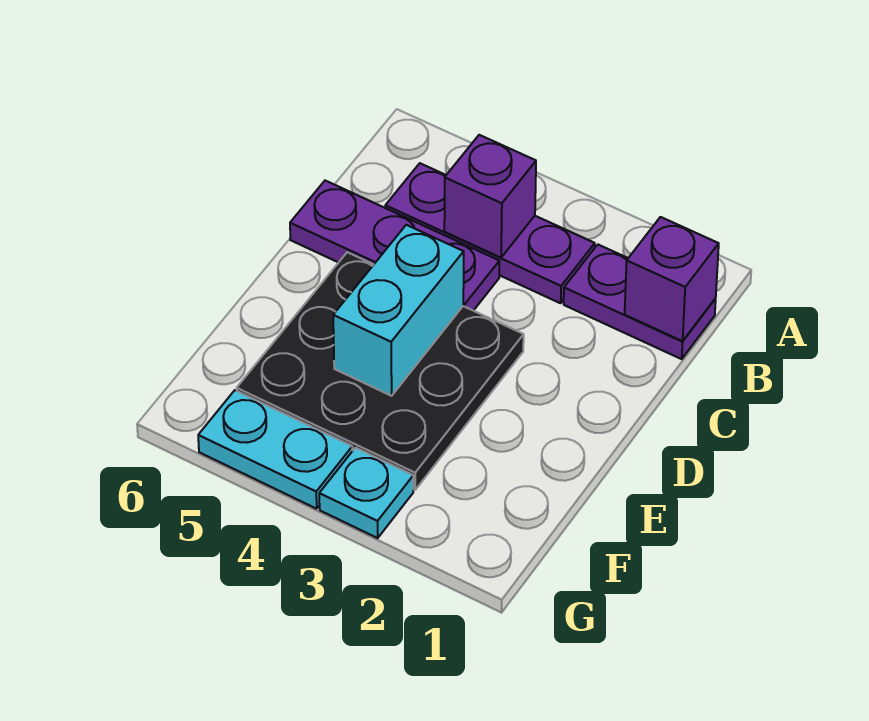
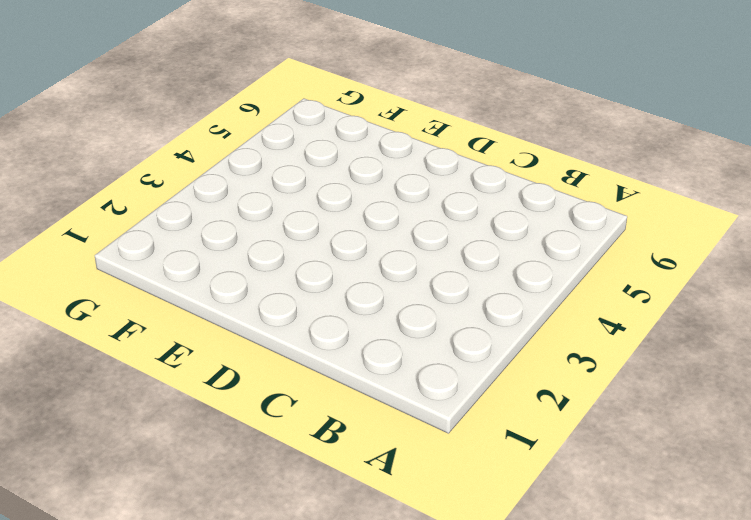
none -> purple plate B1:B2 level 1
none -> purple plate B3:B5 level 1

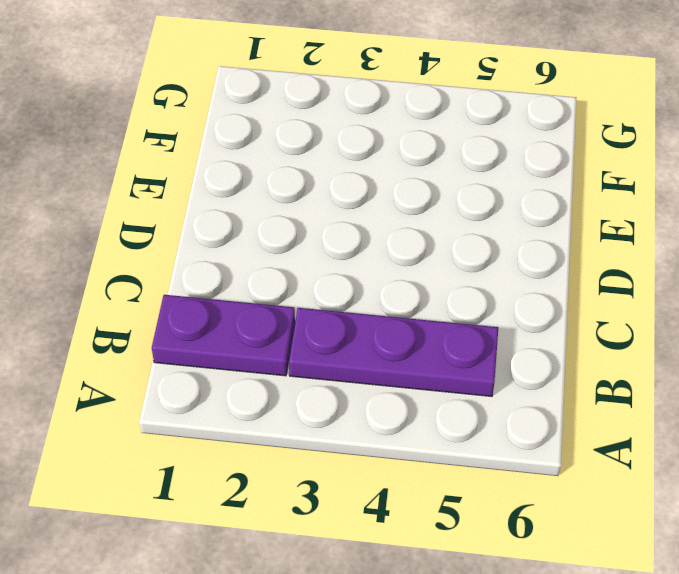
none -> purple plate C4:C6 level 1
none -> black plate D3:F5 level 1

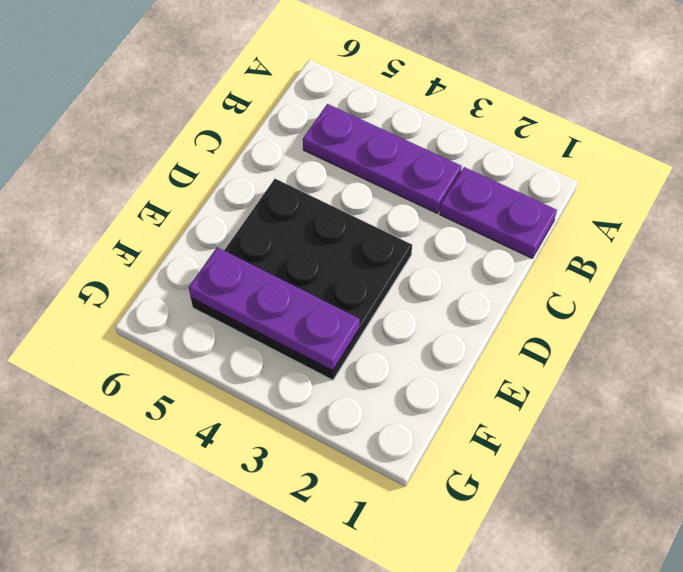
purple plate F3:F5 level 2 -> purple plate C4:C6 level 1
none -> cyan plate G3 level 1
none -> cyan plate G4:G5 level 1

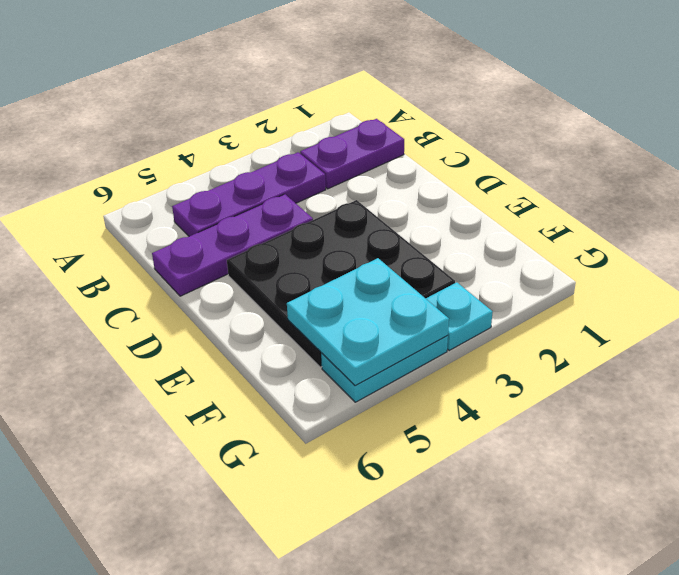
cyan plate F4:G5 level 2 -> none
none -> purple brick B1 level 2
none -> purple brick B4 level 2

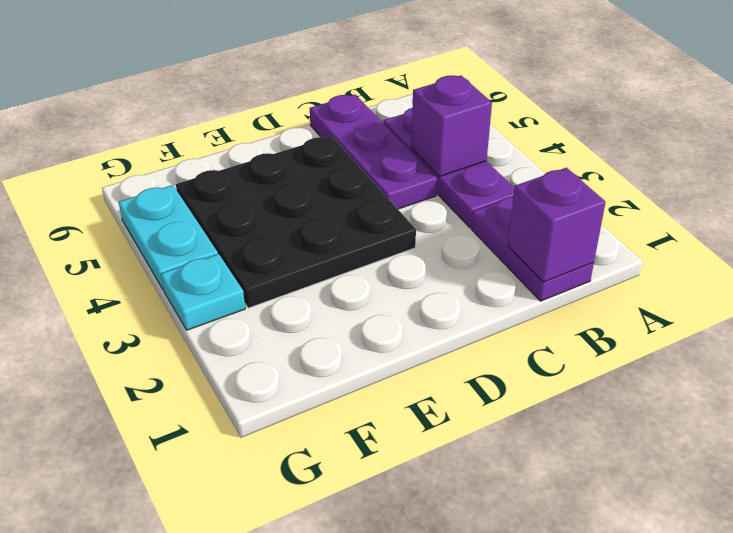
none -> cyan brick D4:E4 level 2

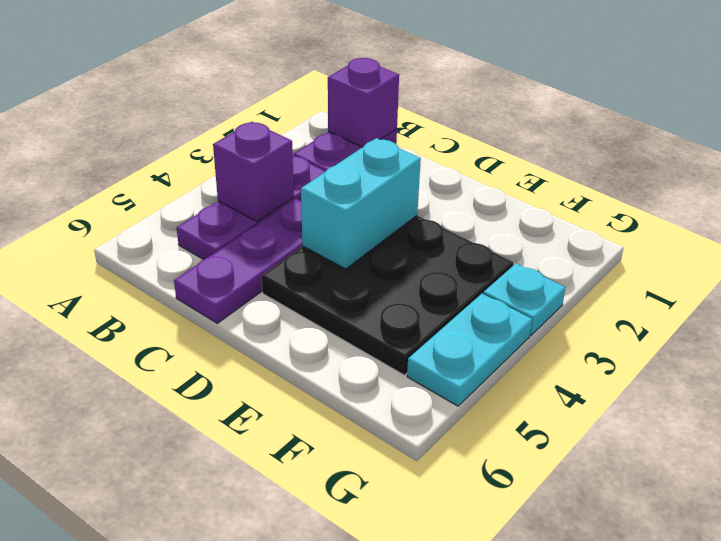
cyan brick D3:D4 level 2 -> cyan brick D4:E4 level 2

